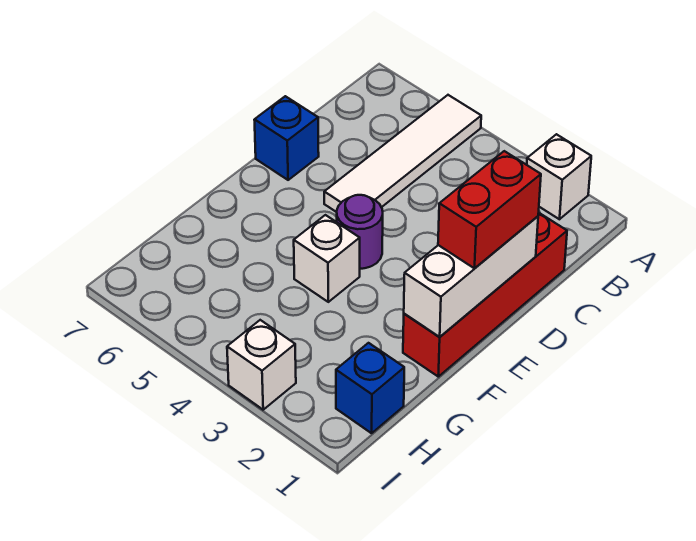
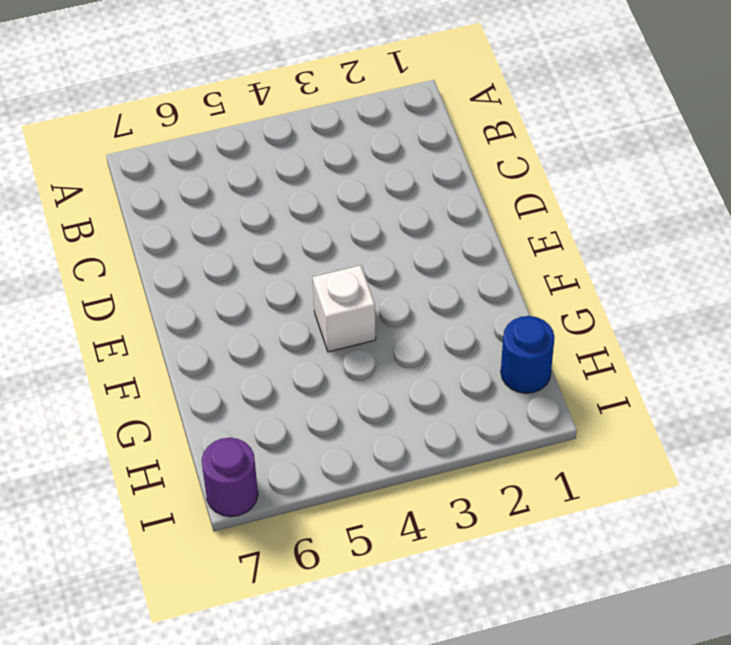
blue round brick H1 level 1 -> blue brick H1 level 1
purple round brick I7 level 1 -> purple round brick E4 level 1
none -> white brick A2 level 1
none -> white tile A5:D5 level 1

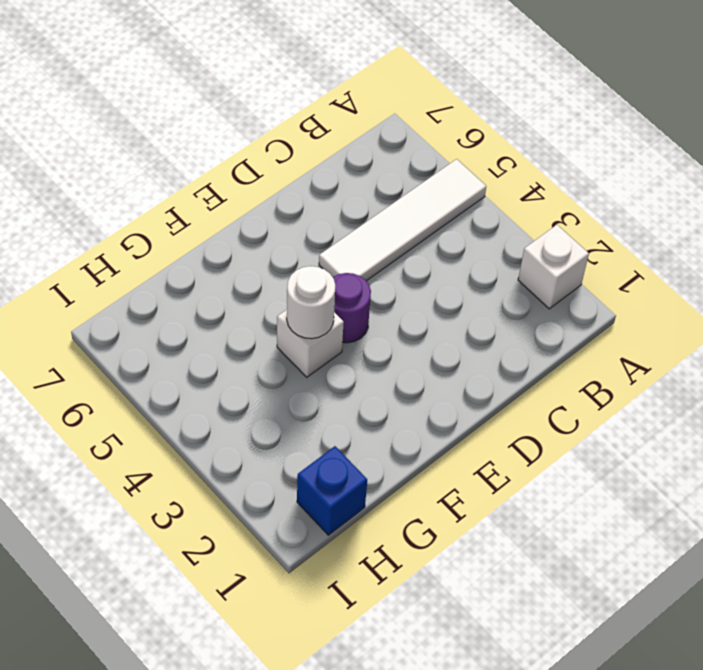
white round brick F4 level 2 -> none
none -> red brick C1:F1 level 1
none -> blue brick D7 level 1

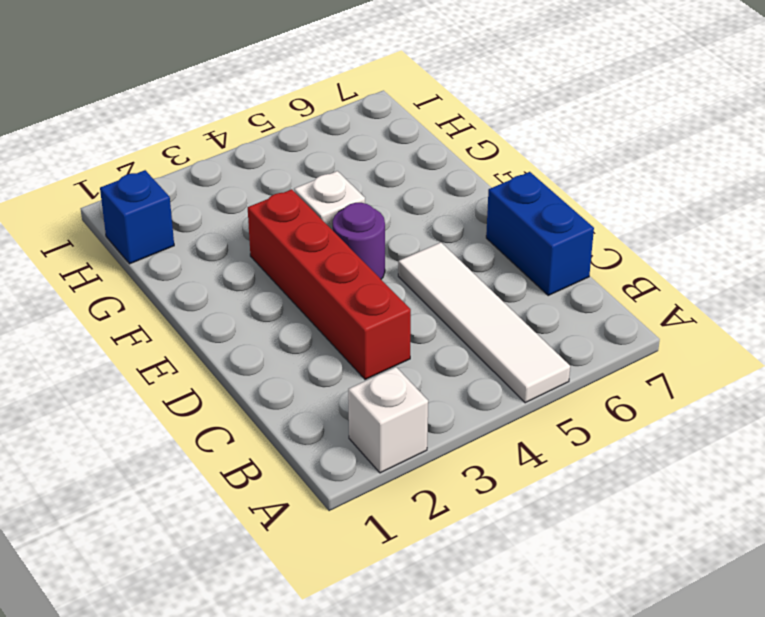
red brick C3:F3 level 1 -> red brick C1:F1 level 1
blue brick C7:D7 level 1 -> blue brick D7 level 1
none -> white brick I3 level 1
none -> white brick D1:F1 level 2

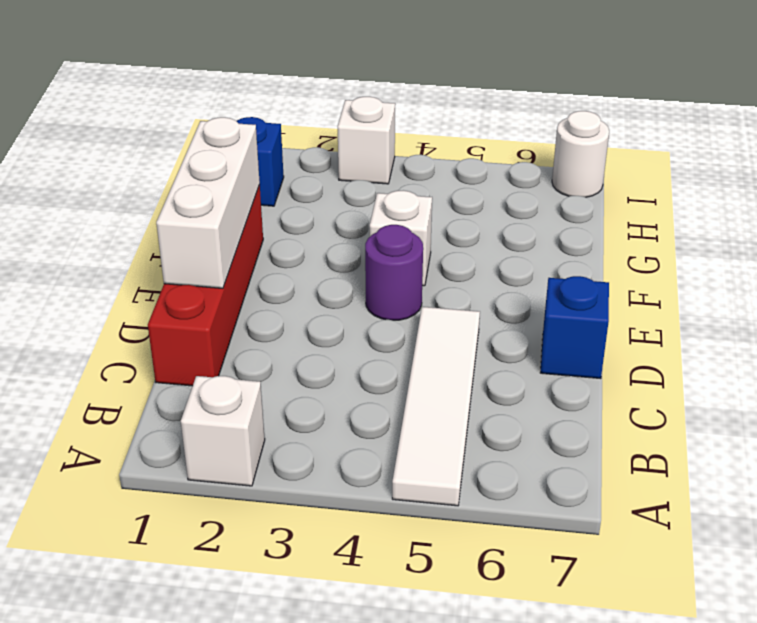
white round brick I7 level 1 -> none
none -> red brick D1:E1 level 3

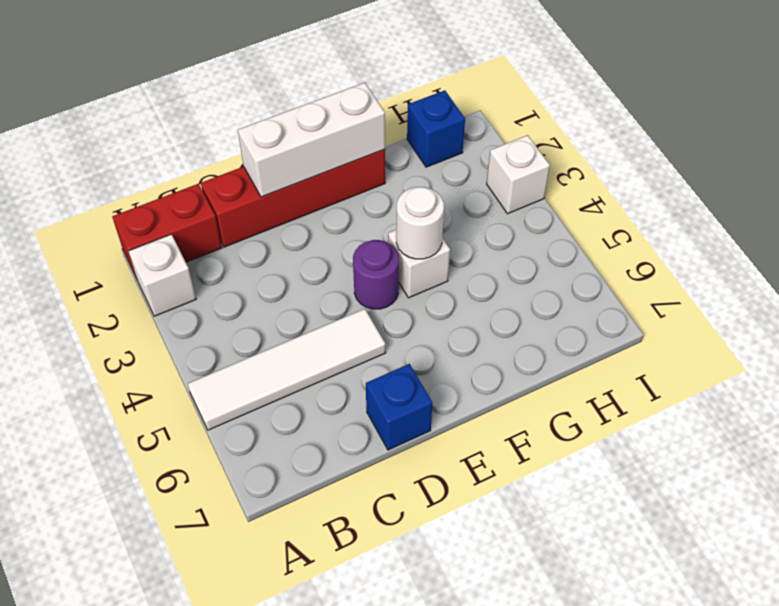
red brick A1:B1 level 1 -> red brick D1:E1 level 3
white round brick F4 level 2 -> none

